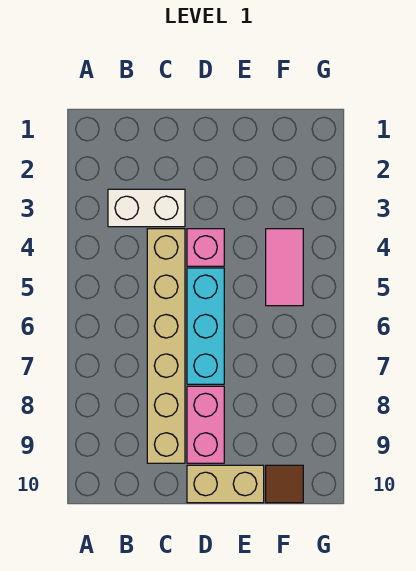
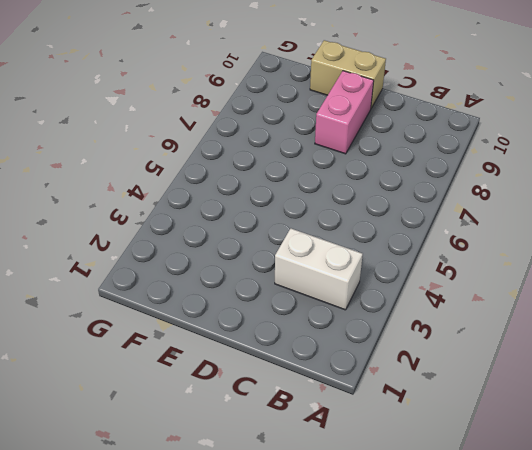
none -> tan brick C4:C9 level 1
none -> pink brick D4 level 1

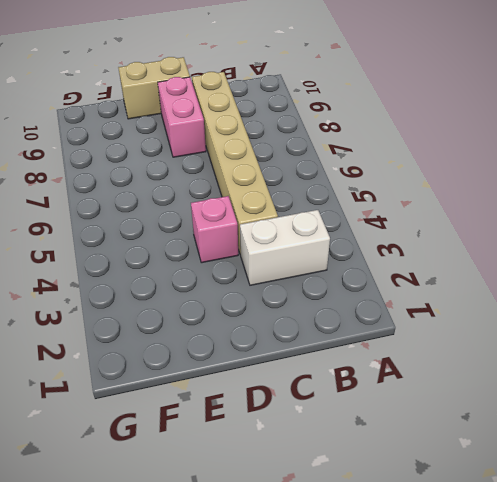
none -> cyan brick D5:D7 level 1
none -> pink tile F4:F5 level 1

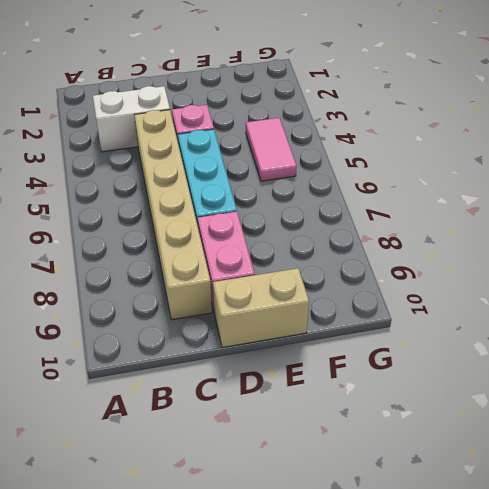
none -> brown tile F10 level 1

